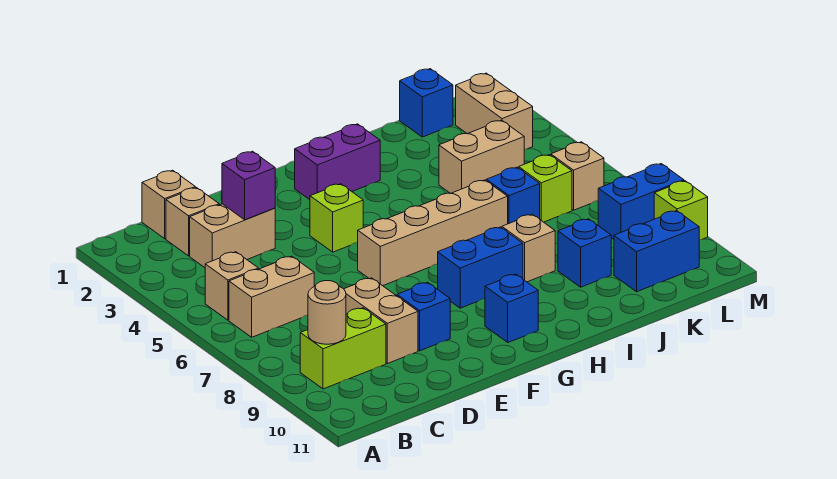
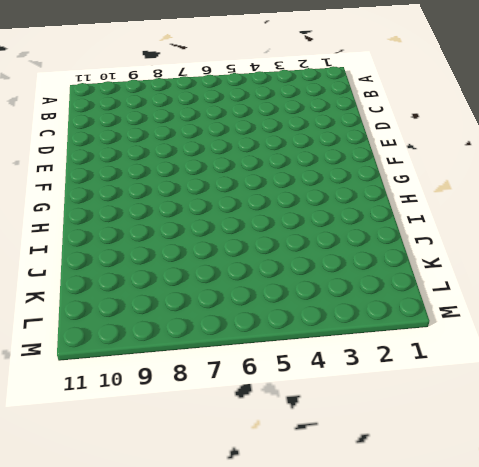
none -> tan brick B5 level 1
none -> tan brick B6:C6 level 1
none -> lime brick B9:C9 level 1

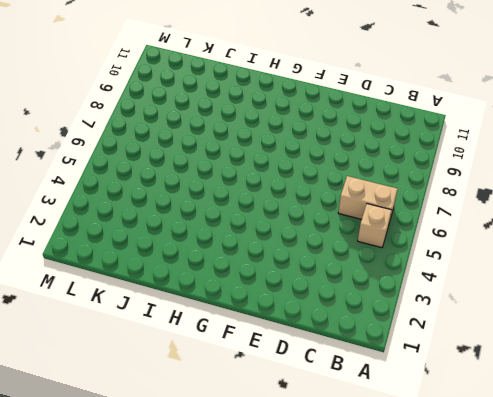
none -> lime brick B9:C9 level 1
none -> tan brick C1 level 1
none -> tan brick C2 level 1

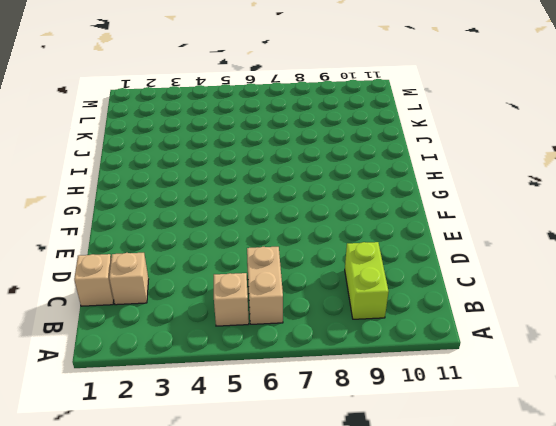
none -> tan brick C3:D3 level 1
none -> tan brick D8:D9 level 1
none -> blue brick E9 level 1

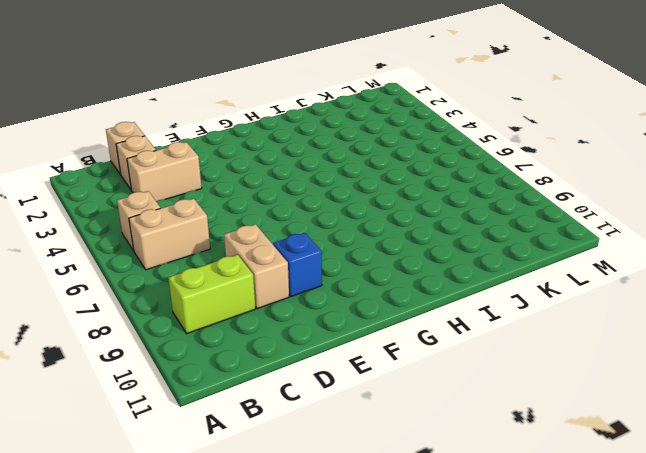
none -> lime brick F4 level 1
none -> tan brick F6:I6 level 1
none -> purple brick G2:H2 level 1

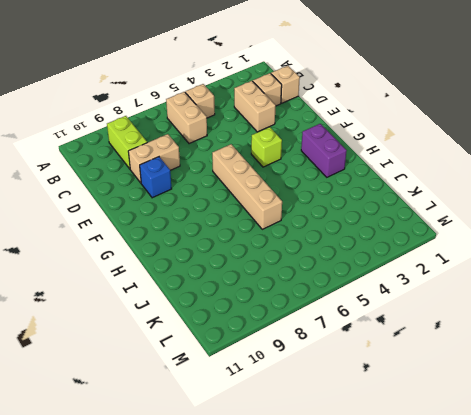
none -> blue brick G8:H8 level 1
none -> blue brick G10 level 1
none -> tan brick I8 level 1

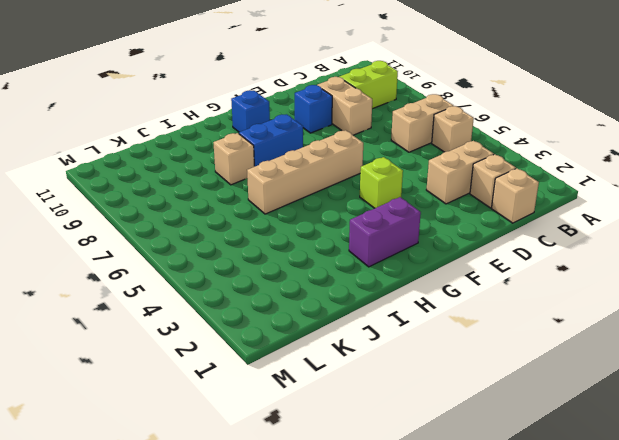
none -> tan brick J4:K4 level 1
none -> blue brick J6 level 1
none -> blue brick J9 level 1

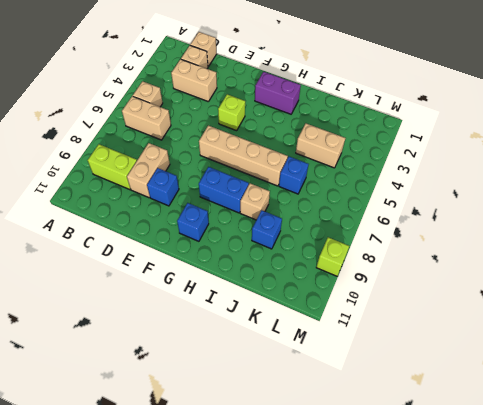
none -> blue brick K1 level 1
none -> lime brick K6 level 1
none -> blue brick K10:L10 level 1

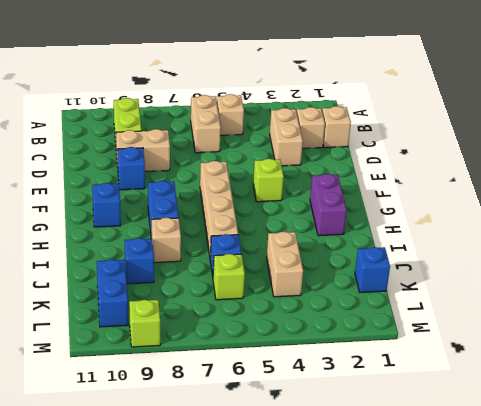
none -> tan brick L2:L3 level 1
none -> tan brick L6 level 1
none -> blue brick L8:M8 level 1

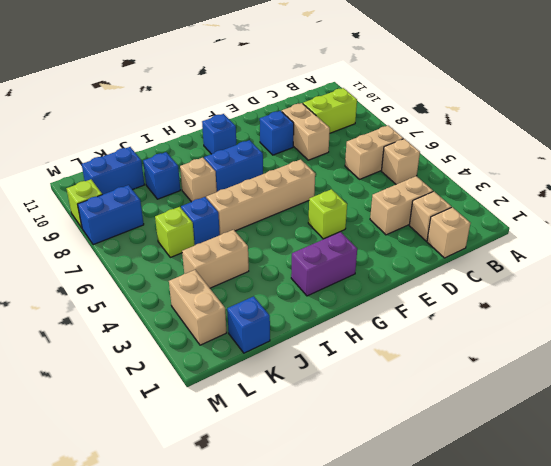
none -> tan brick L6 level 1
none -> tan round brick B9 level 2
none -> purple brick D3 level 2

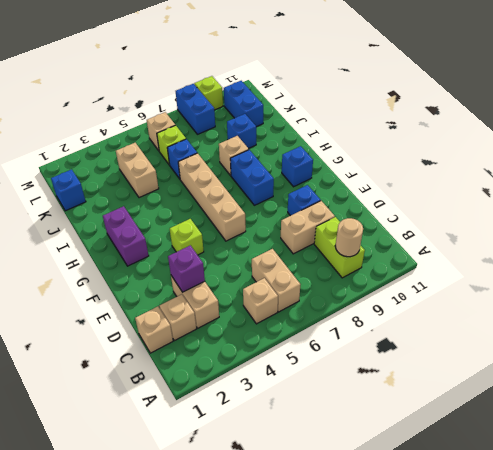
none -> tan brick L2:L3 level 1

